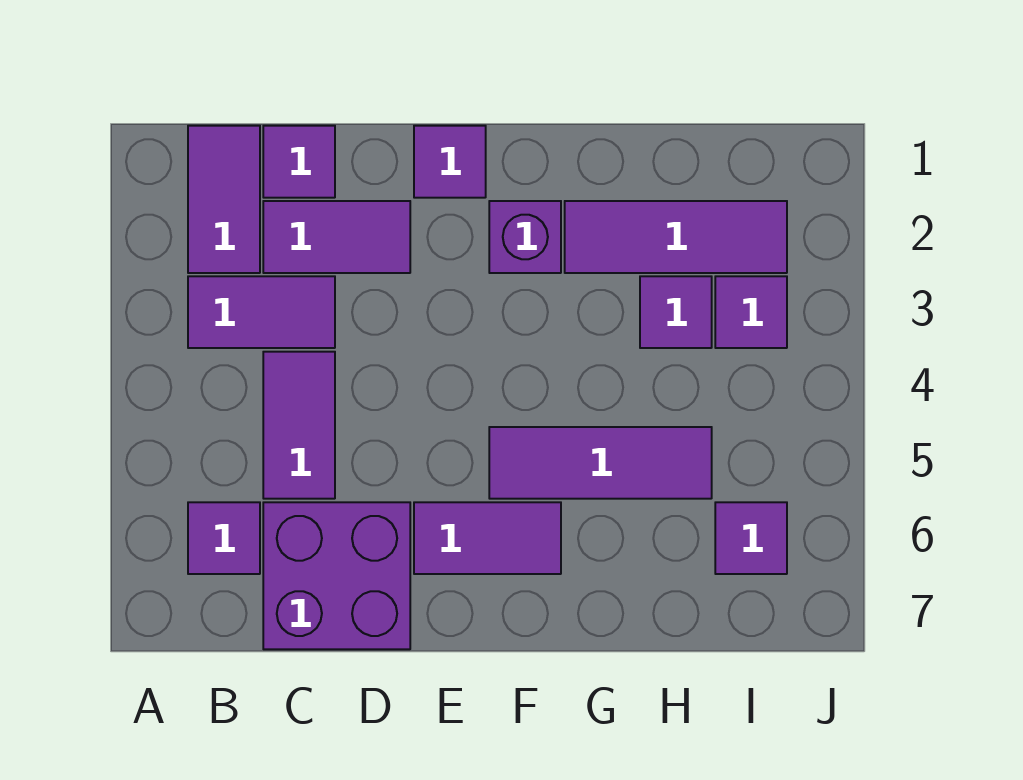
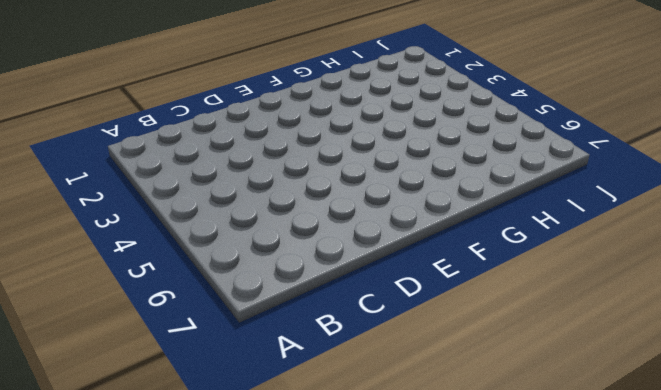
none -> purple tile B1:B2 level 1
none -> purple tile B3:C3 level 1
none -> purple tile B6 level 1

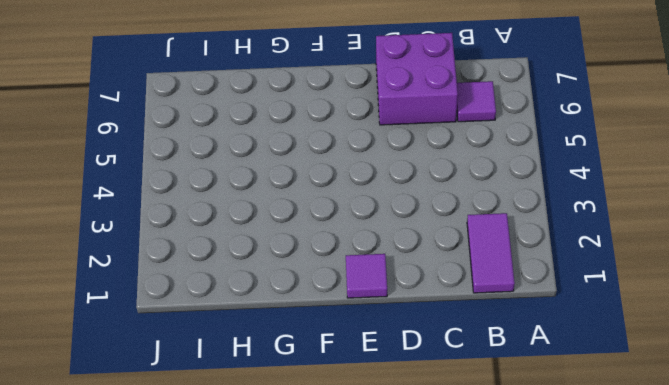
none -> purple tile B3:C3 level 1
none -> purple tile C1 level 1
none -> purple tile C2:D2 level 1

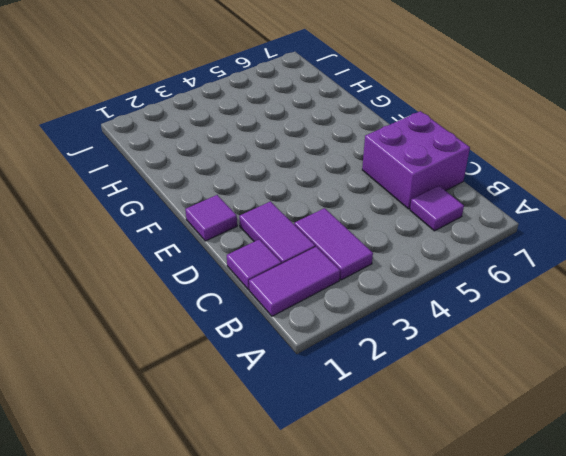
none -> purple tile C4:C5 level 1
none -> purple tile E6:F6 level 1
none -> purple brick F2 level 1

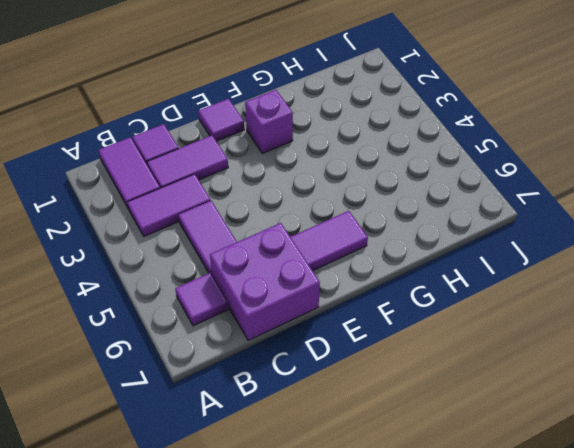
none -> purple tile F5:H5 level 1
none -> purple tile G2:I2 level 1
none -> purple tile H3 level 1

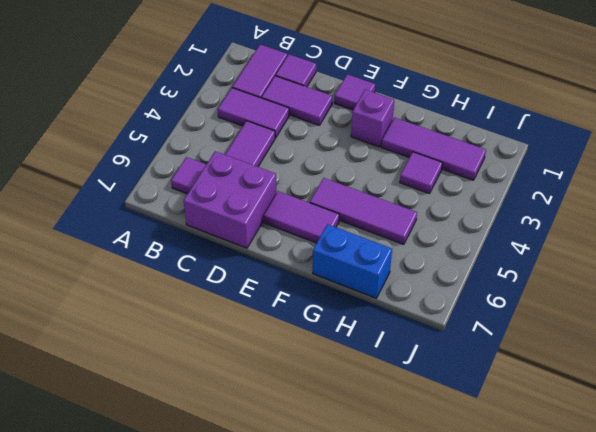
blue brick G7:H7 level 1 -> none
none -> purple tile I3 level 1
none -> purple tile I6 level 1

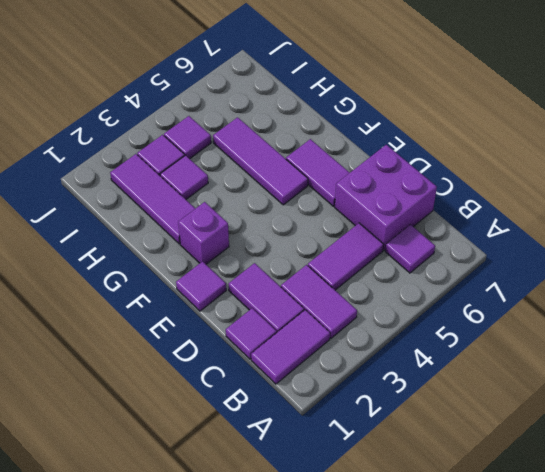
purple tile I4 level 1 -> purple tile I6 level 1

